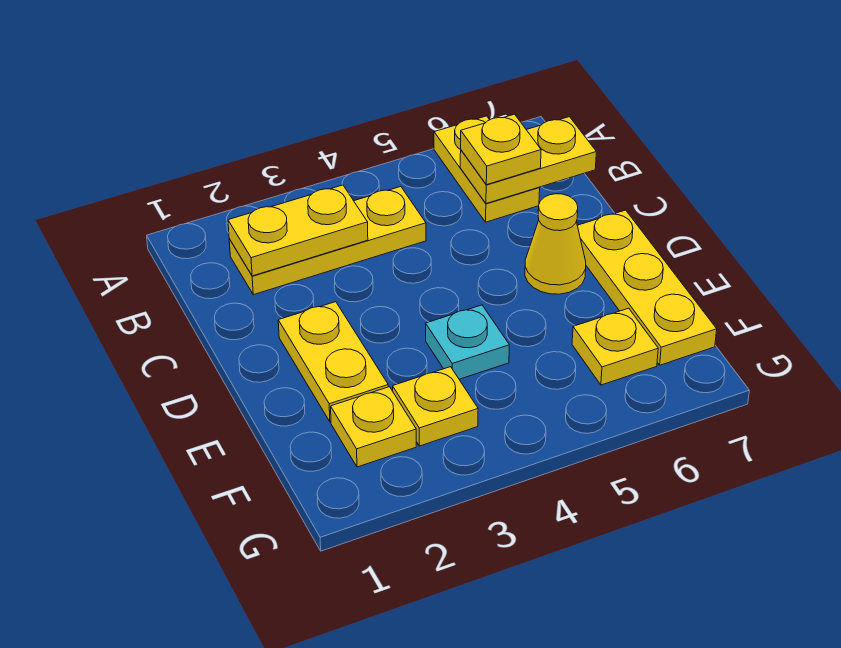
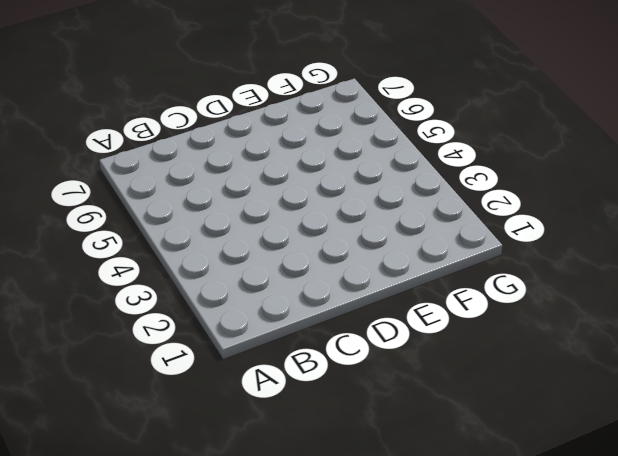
none -> yellow plate A6:B6 level 1
none -> yellow plate B2:B4 level 1
none -> yellow plate D2:E2 level 1

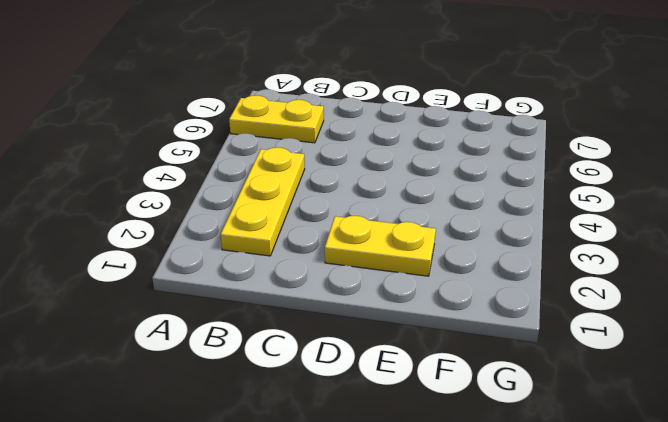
none -> yellow cone D6 level 1
none -> yellow plate D7:F7 level 1
none -> cyan plate E4 level 1

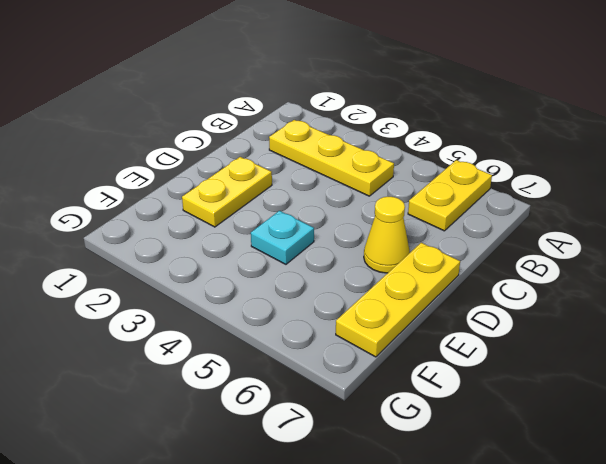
none -> yellow plate F2 level 1
none -> yellow plate F3 level 1
none -> yellow plate F6 level 1

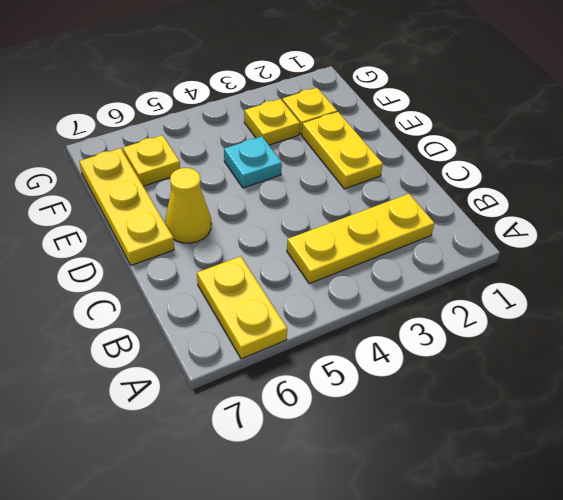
none -> yellow plate B2:B3 level 2
none -> yellow plate B6:B7 level 2
none -> yellow plate B6 level 3

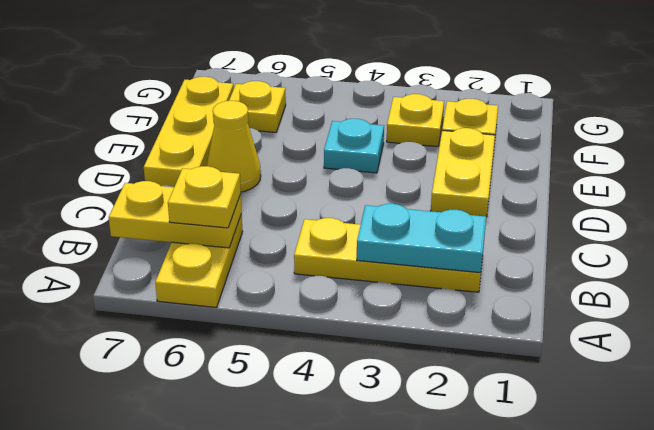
cyan plate B2:B3 level 2 -> yellow plate B2:B3 level 2

